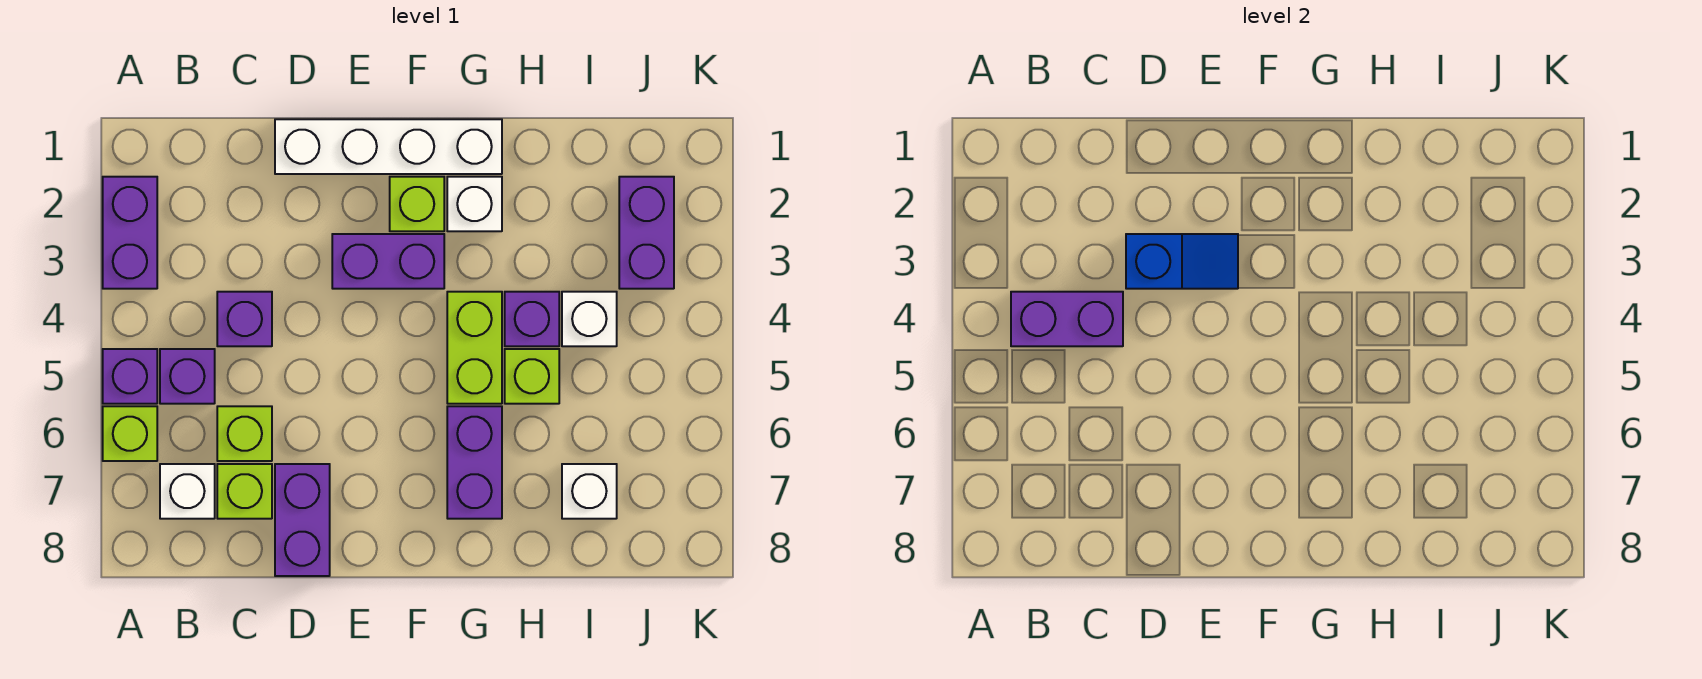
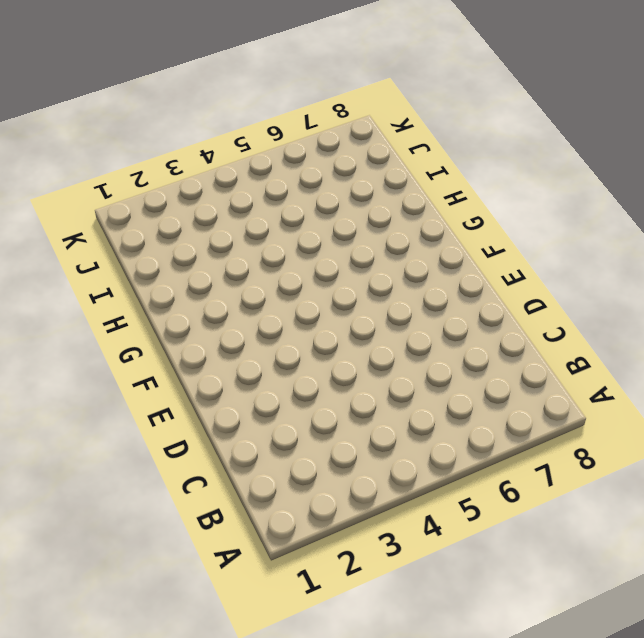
none -> purple brick A2:A3 level 1
none -> purple brick A5 level 1
none -> lime brick A6 level 1

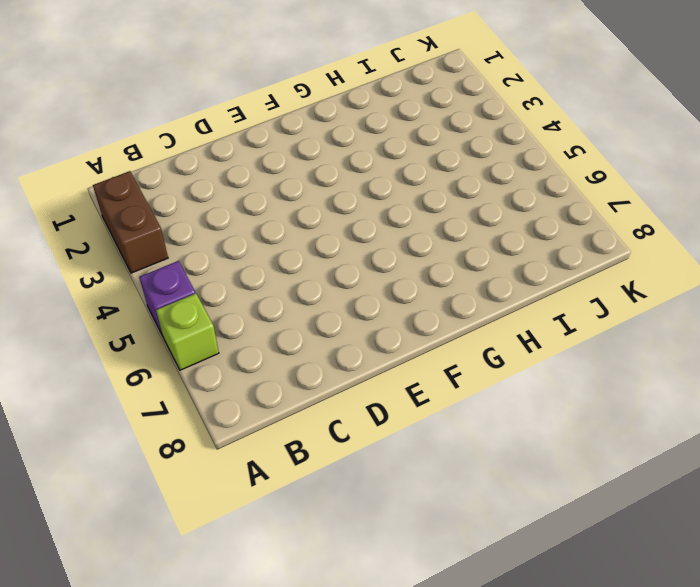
brown brick A2:A3 level 1 -> purple brick A2:A3 level 1
none -> purple brick B5 level 1
none -> white brick B7 level 1
none -> purple brick C4 level 1

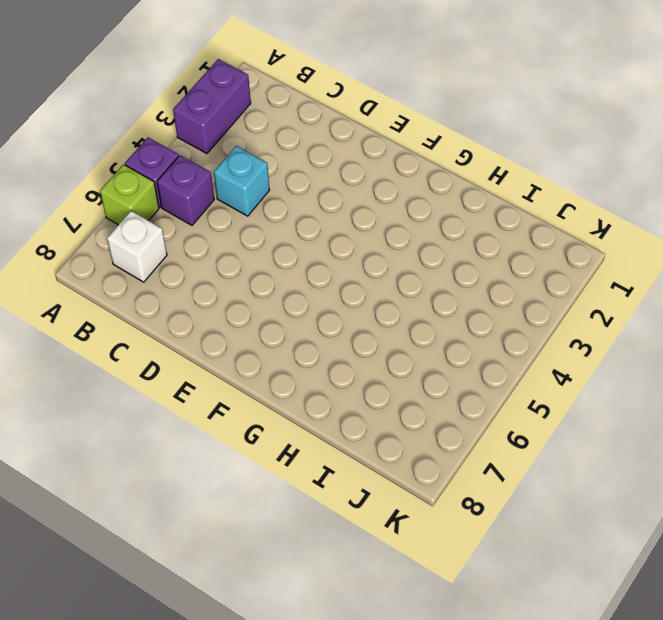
cyan brick C4 level 1 -> purple brick C4 level 1
none -> lime brick C6 level 1
none -> lime brick C7 level 1
none -> white brick D1:G1 level 1

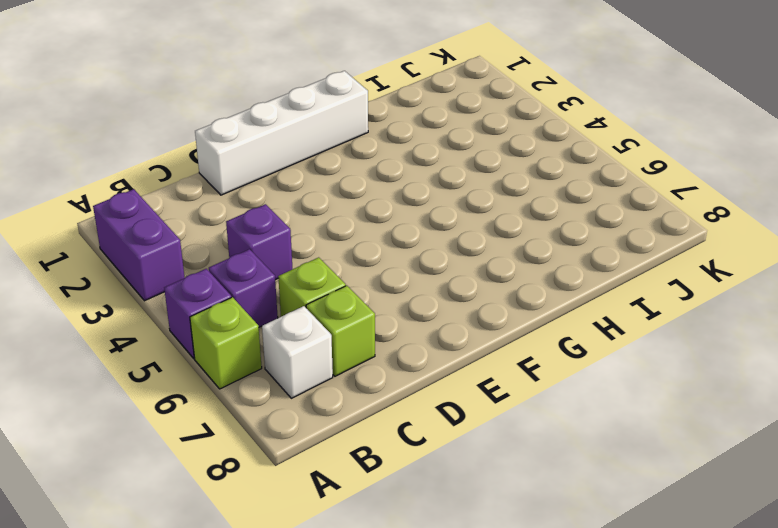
none -> purple brick D7:D8 level 1
none -> purple brick E3:F3 level 1
none -> lime brick F2 level 1

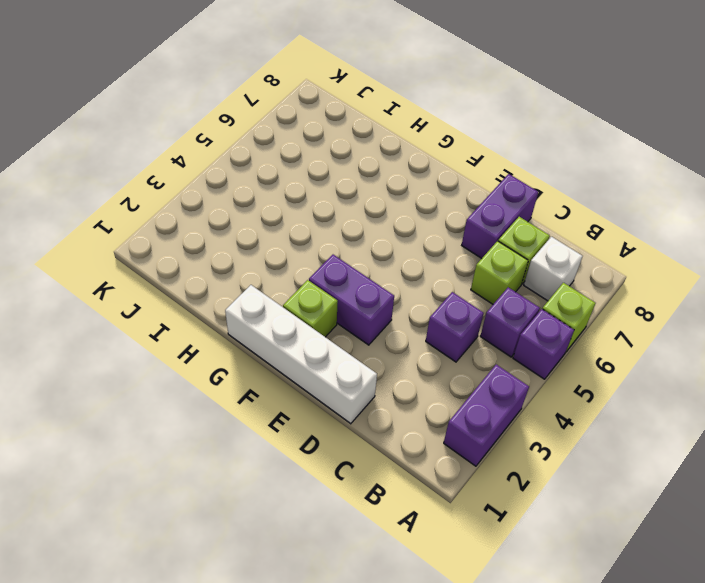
none -> white brick G2 level 1
none -> lime brick G4:G5 level 1
none -> purple brick G6:G7 level 1

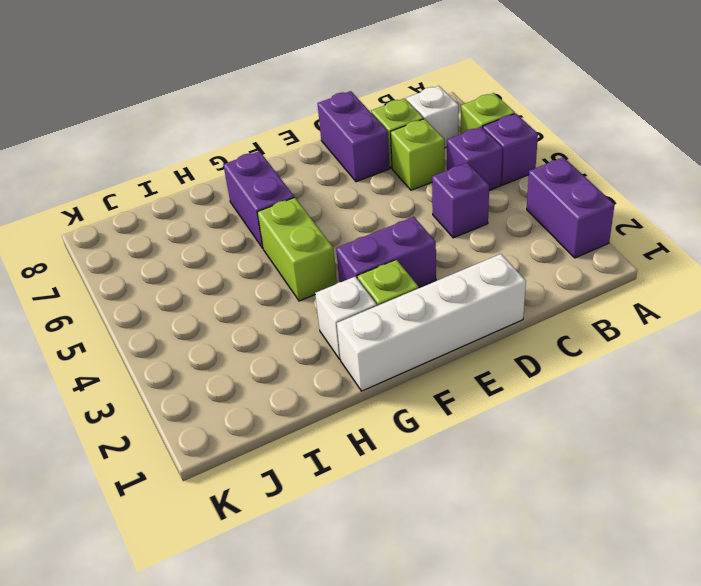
none -> purple brick H4 level 1
none -> lime brick H5 level 1
none -> white brick I4 level 1

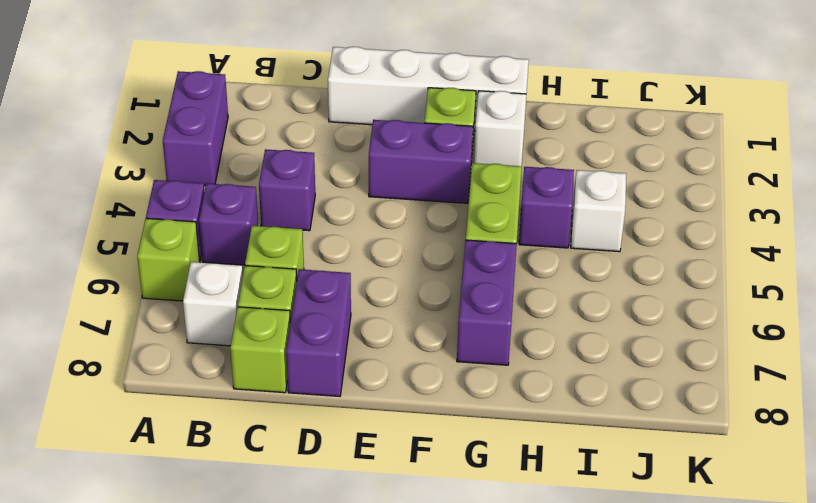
lime brick C8 level 1 -> lime brick H5 level 1
none -> white brick I7 level 1
none -> purple brick J2:J3 level 1
none -> purple brick B4:C4 level 2

